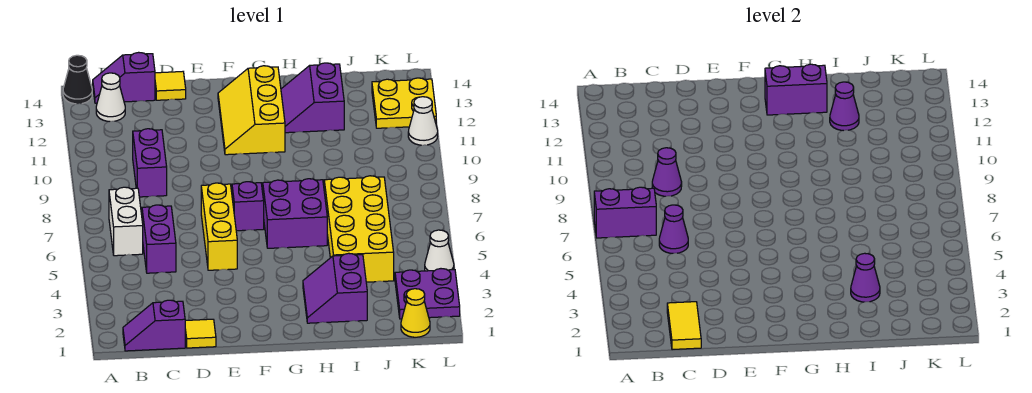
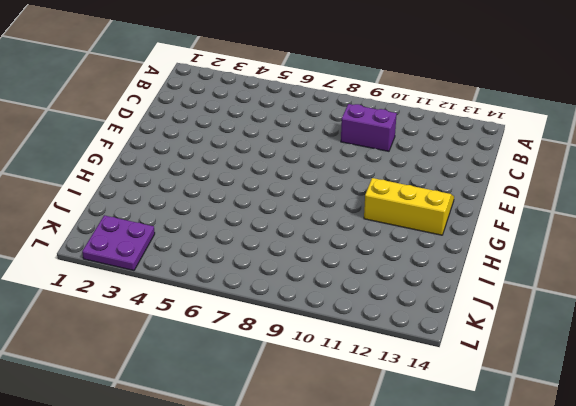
none -> black cone A14 level 1
none -> purple slope B1:C1 level 1 top C
none -> white brick B6:B7 level 1

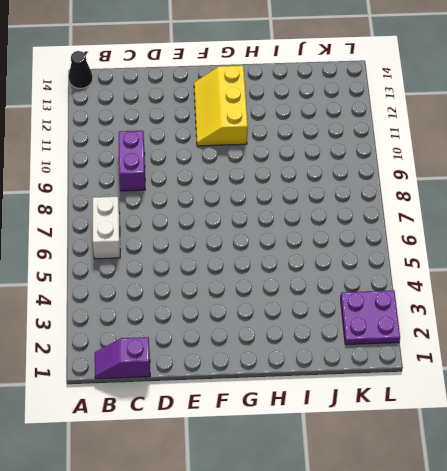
none -> white cone B13 level 1
none -> purple slope B14:C14 level 1 top C
none -> purple brick C5:C6 level 1

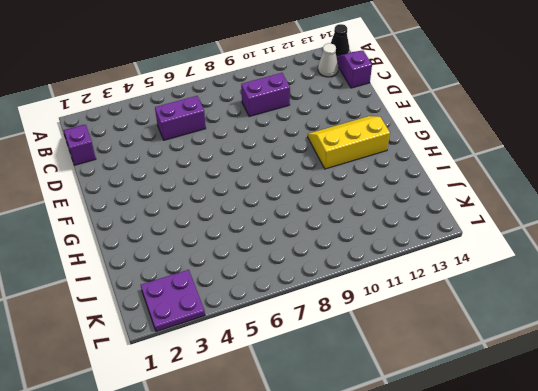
none -> white brick B6:B7 level 1
none -> yellow tile D1 level 1
none -> yellow tile D14 level 1

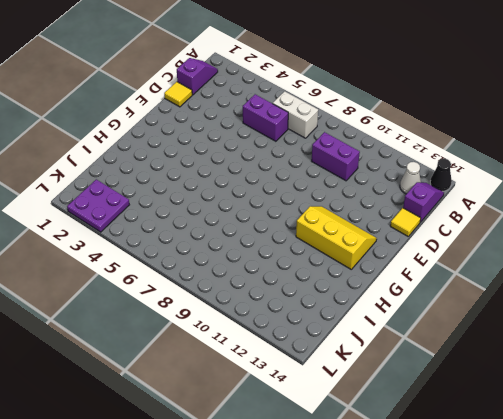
none -> yellow brick E5:E7 level 1
none -> purple brick F7 level 1
none -> purple brick G6:H7 level 1

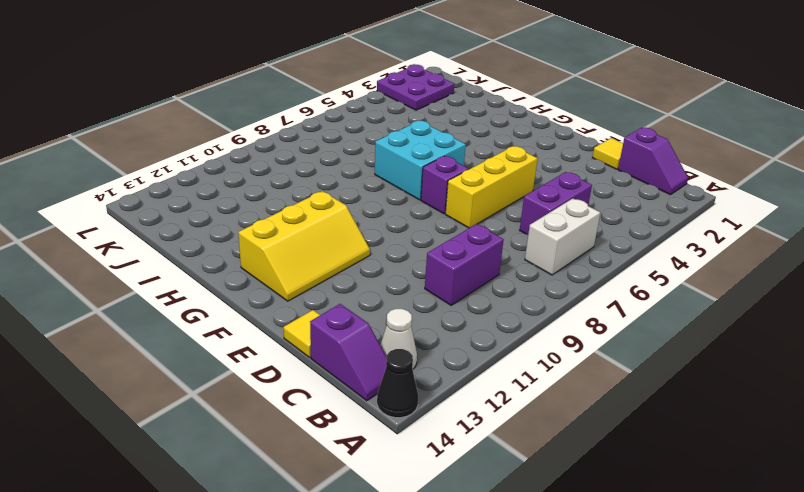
cyan brick G6:H7 level 1 -> purple brick G6:H7 level 1
none -> purple slope H2:I3 level 1 top I
none -> purple slope H12:I13 level 1 top I
none -> yellow brick I4:J7 level 1

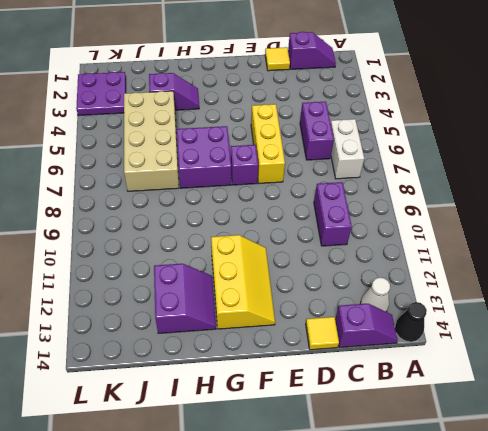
purple slope H3:I3 level 1 top I -> purple slope H2:I3 level 1 top I
tan brick I4:J7 level 1 -> yellow brick I4:J7 level 1
none -> yellow cone K1 level 1
none -> yellow plate K12:L13 level 1
none -> white cone L4 level 1

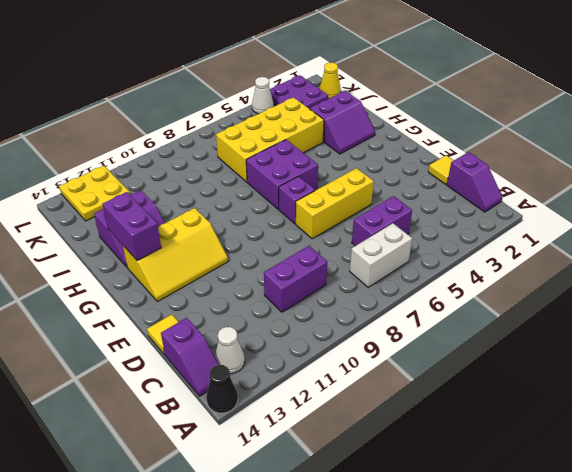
none -> white cone L11 level 1
none -> purple brick A7:B7 level 2
none -> yellow tile C1:C2 level 2

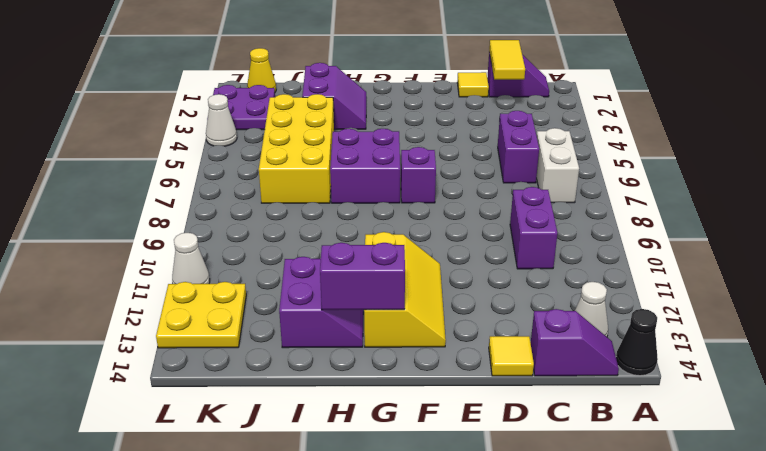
none -> yellow brick E5:E7 level 1
none -> purple brick A7:B7 level 2
none -> purple cone C6 level 2

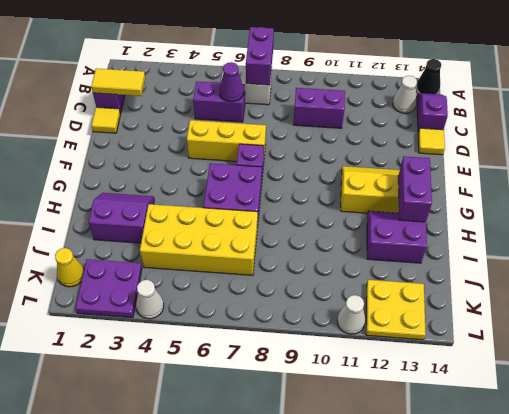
none -> purple cone C9 level 2
none -> purple cone I3 level 2
none -> purple cone I12 level 2

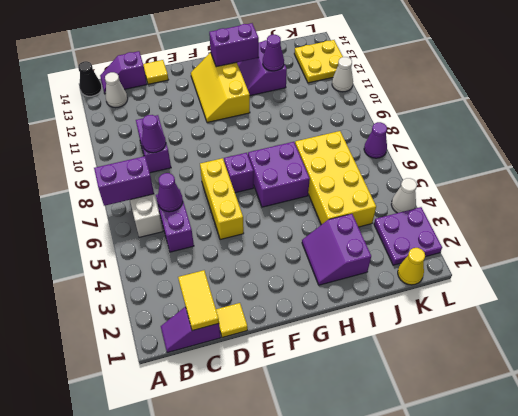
purple cone L7 level 1 -> purple cone I3 level 2

